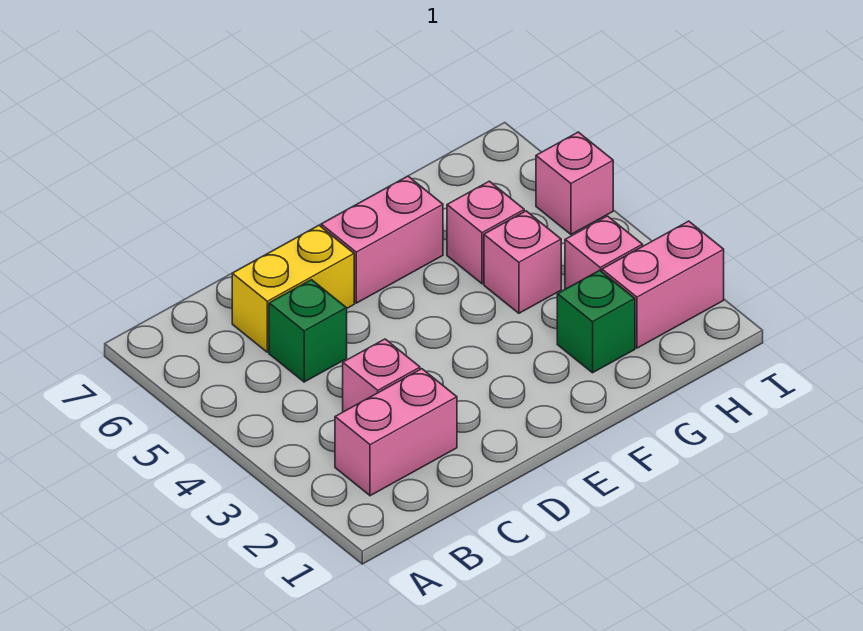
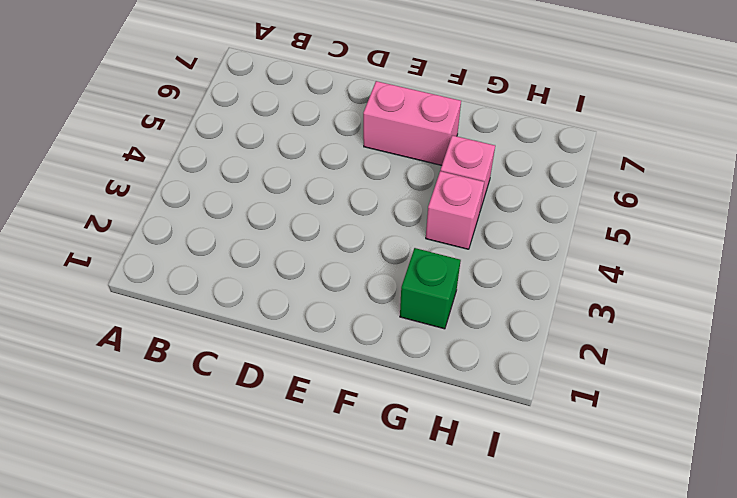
none -> pink brick B2:C2 level 1
none -> pink brick C3 level 1

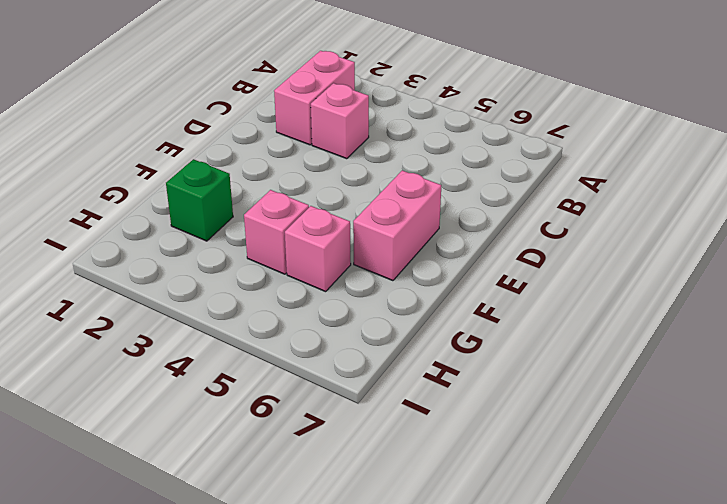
none -> green brick C5 level 1
none -> yellow brick C6:D6 level 1

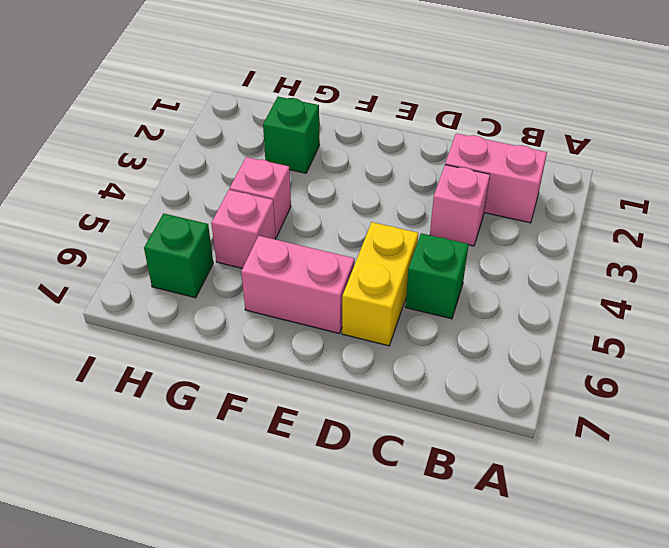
yellow brick D5:D6 level 1 -> yellow brick C6:D6 level 1
green brick H6 level 1 -> none
none -> pink brick H2:I2 level 1
none -> pink brick H3 level 1

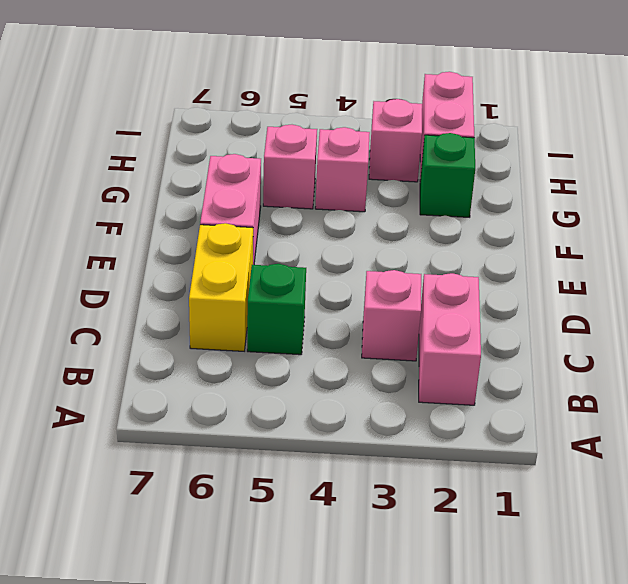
none -> pink brick I5 level 1

